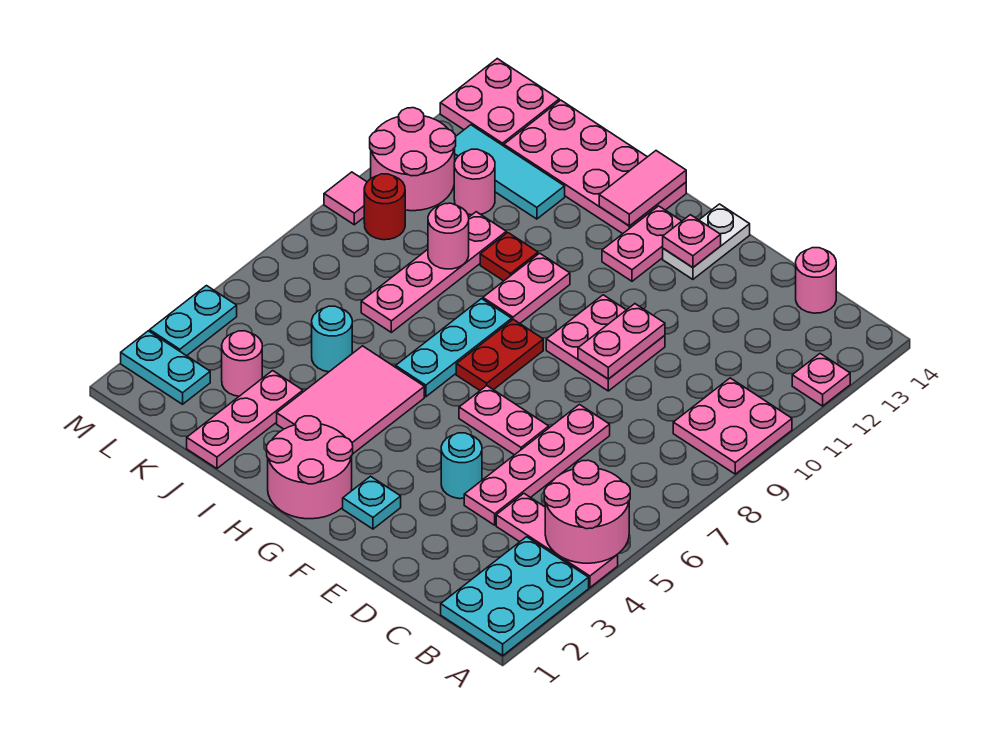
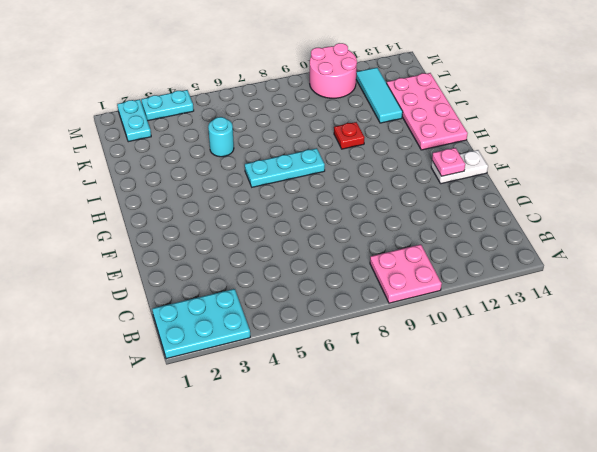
none -> pink plate A4:C4 level 1
none -> pink plate A12 level 1
none -> pink round brick C14 level 1
none -> pink plate D4:D7 level 1

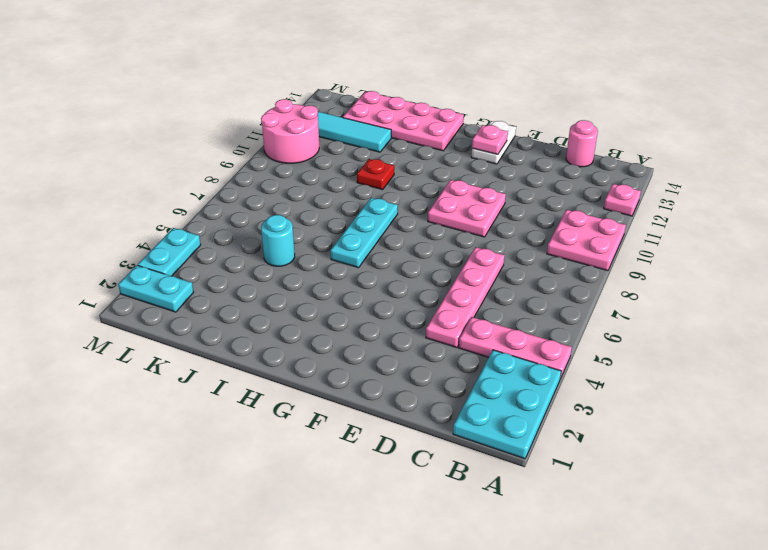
none -> cyan round brick E4 level 1
none -> pink plate E6:F6 level 1
none -> cyan plate F2 level 1
none -> pink round brick G1:H2 level 1

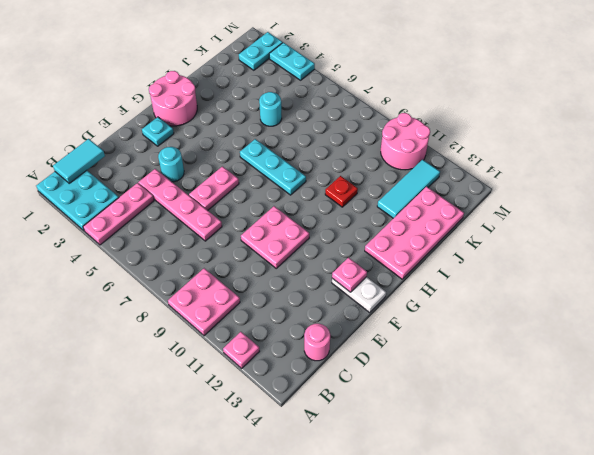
cyan tile B1:C1 level 2 -> none
none -> red plate G7:G8 level 1
none -> pink plate G12:G13 level 1
none -> pink tile H3:I5 level 1
none -> pink plate H9:H10 level 1

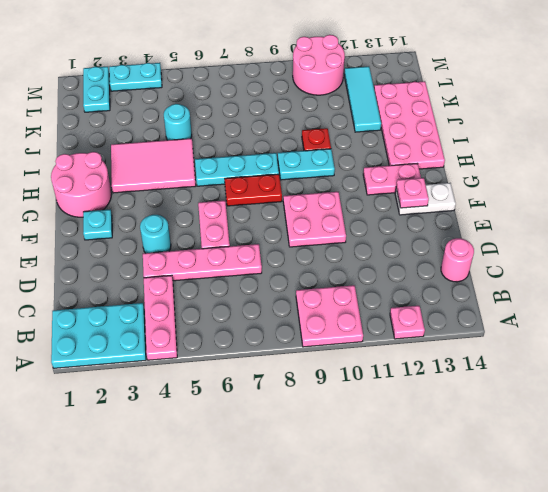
cyan plate H9:H10 level 1 -> pink plate H9:H10 level 1
none -> pink plate J1:J3 level 1
none -> pink plate J7:J10 level 1
none -> pink round brick K3 level 1
none -> pink round brick K11 level 1

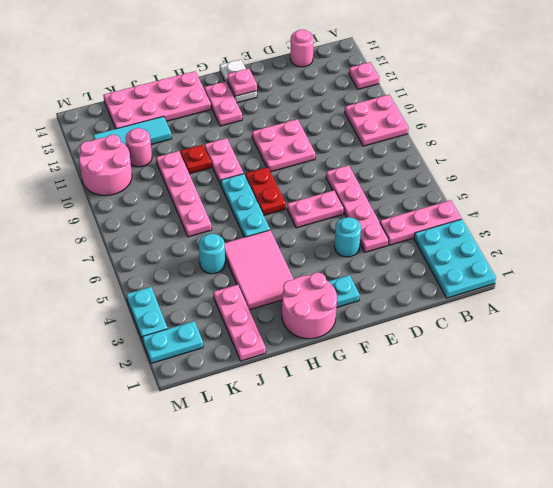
none -> pink round brick K3 level 1
none -> red round brick L9 level 1
none -> pink plate L13:M14 level 1
none -> pink tile M9 level 1

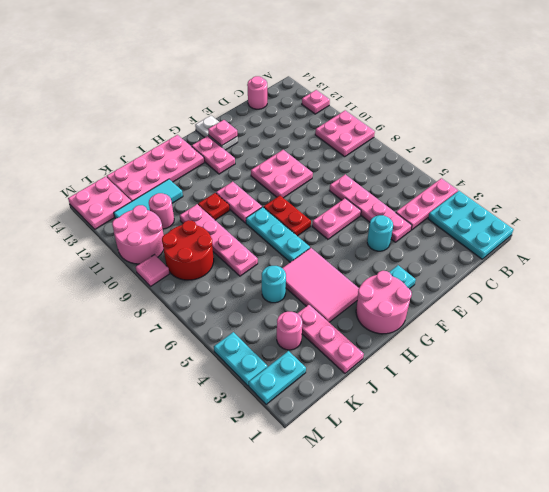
red round brick K8:L9 level 1 -> red round brick L9 level 1
none -> pink round brick A4:B5 level 2
none -> pink plate E9:E10 level 2
none -> pink tile H13:H14 level 2
none -> pink round brick J9 level 2

